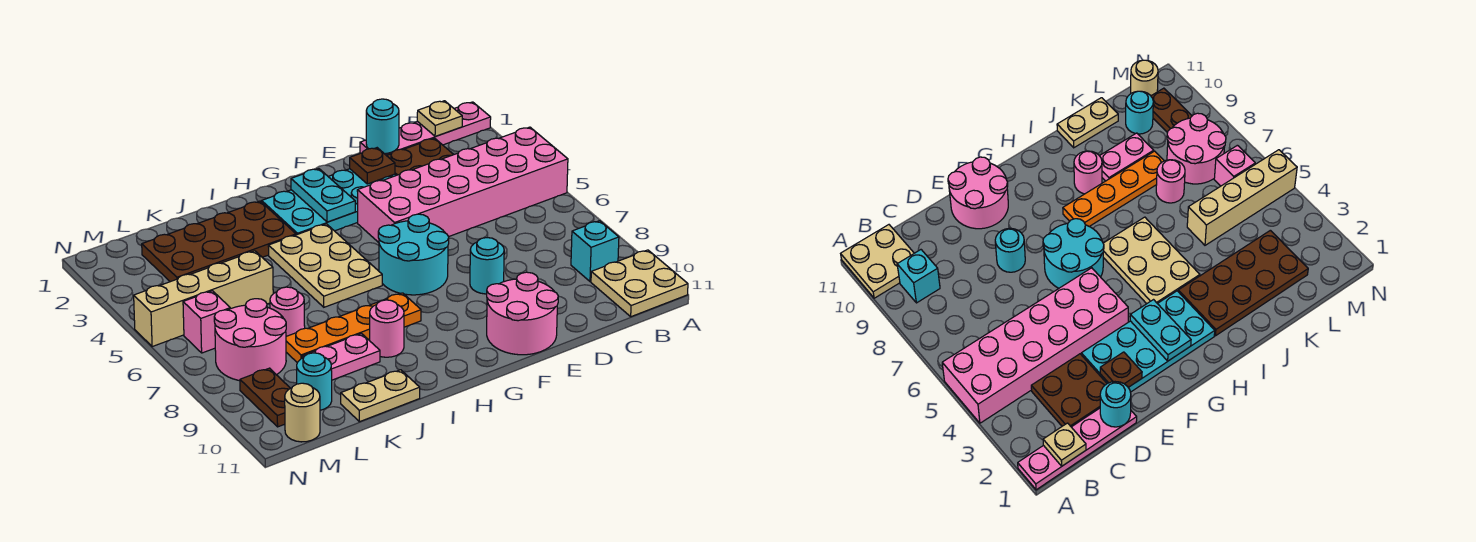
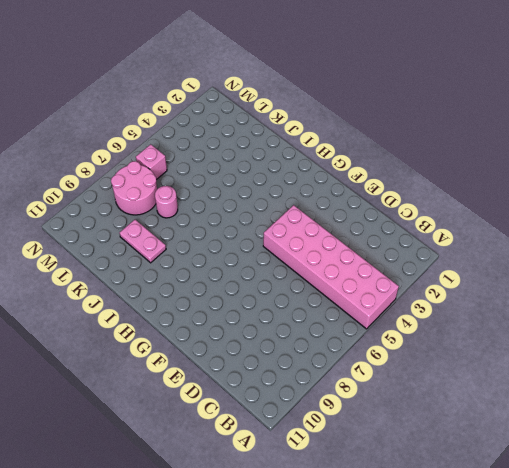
none -> pink plate A1:D1 level 1
none -> tan plate A10:B11 level 1
none -> cyan brick B9 level 1

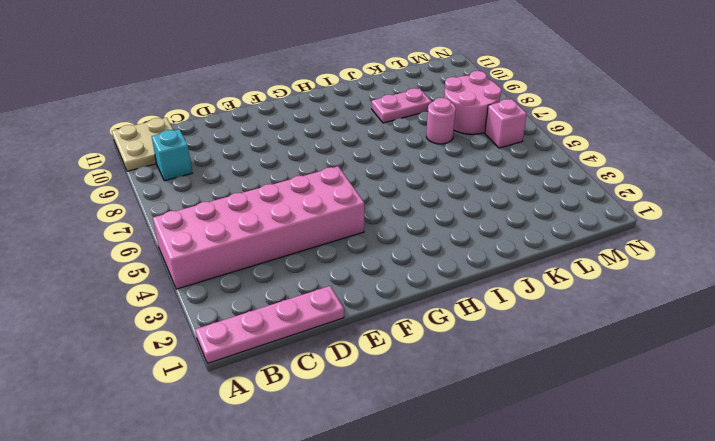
none -> brown plate C2:D3 level 1
none -> cyan plate E2:H3 level 1
none -> cyan round brick E8 level 1

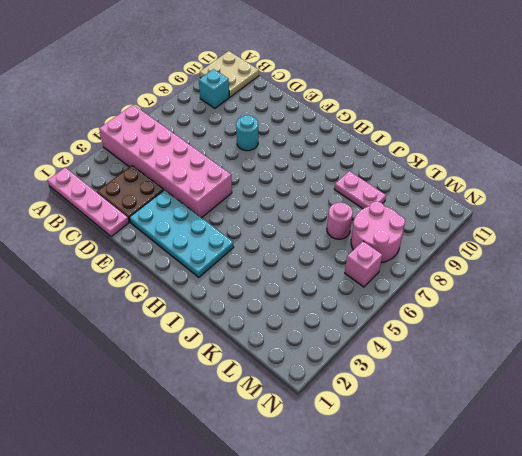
none -> pink round brick E10:F11 level 1
none -> cyan round brick F6:G7 level 1
none -> tan plate H4:I6 level 1

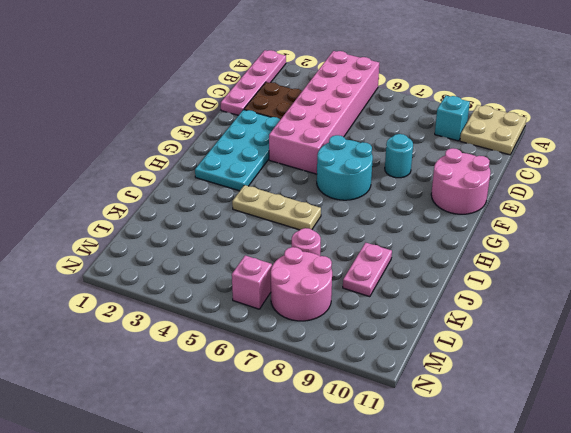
tan plate I4:I6 level 1 -> tan plate H4:I6 level 1
none -> orange plate H8:K8 level 1
none -> brown plate I2:L3 level 1
none -> pink round brick I9 level 1

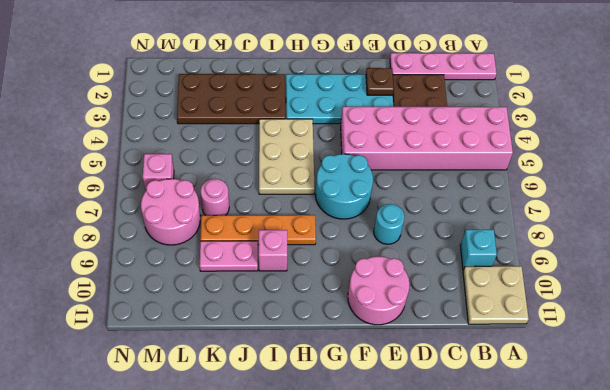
pink brick I9 level 1 -> pink round brick I9 level 1
none -> tan plate J11:K11 level 1
none -> tan brick K5:N5 level 1
none -> cyan round brick L10 level 1

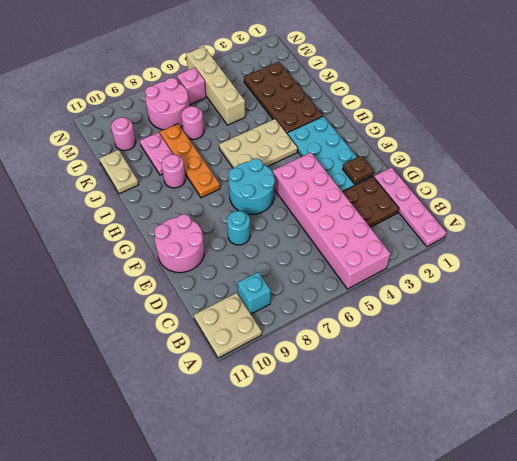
pink round brick L10 level 1 -> cyan round brick L10 level 1
none -> brown plate M9:M10 level 1
none -> tan round brick M11 level 1
none -> tan plate B1 level 2

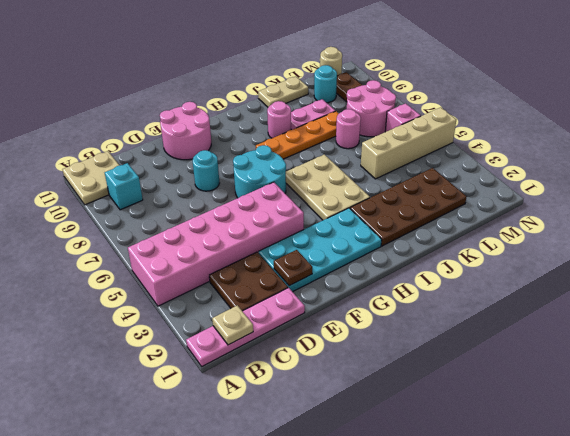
none -> cyan round brick D1 level 2
none -> cyan plate G2:G3 level 2

